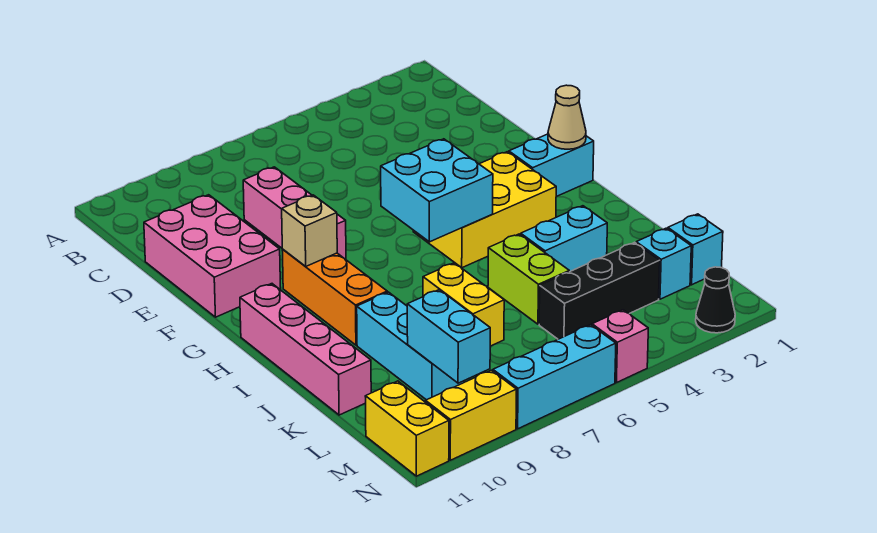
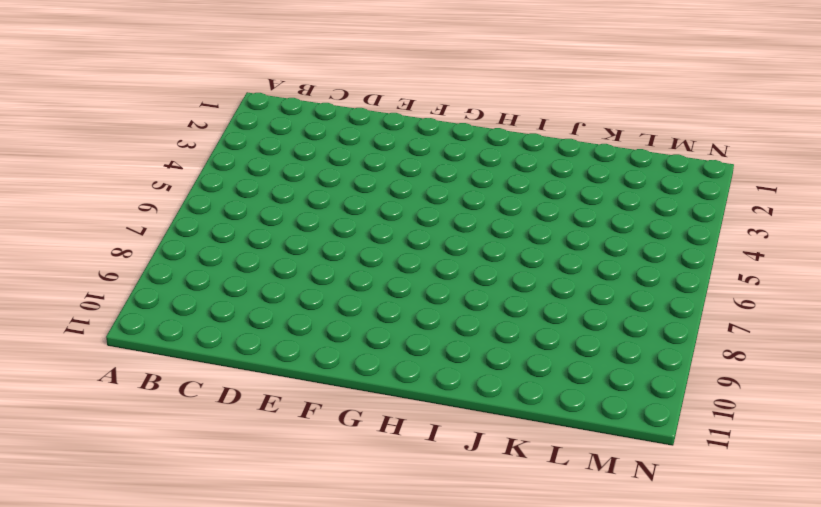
none -> pink brick D8:F8 level 1
none -> pink brick D10:F11 level 1
none -> cyan brick G1:G2 level 1

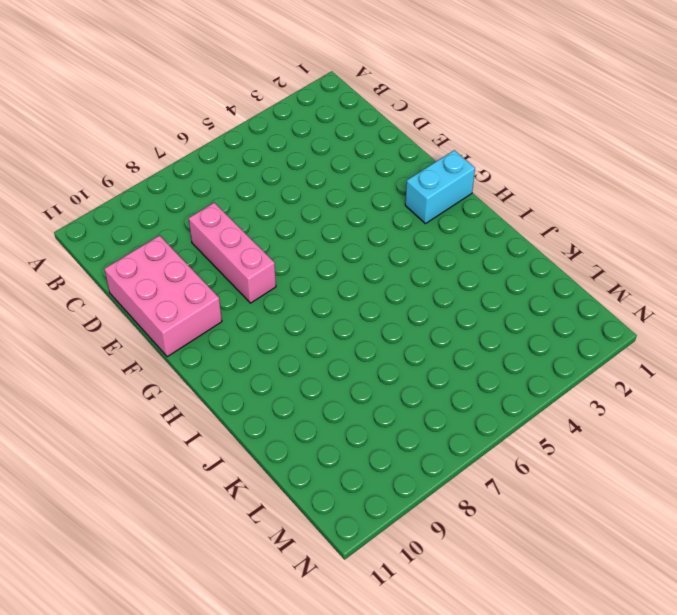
none -> yellow brick G3:H5 level 1
none -> orange brick G9:I9 level 1
none -> pink brick H11:K11 level 1

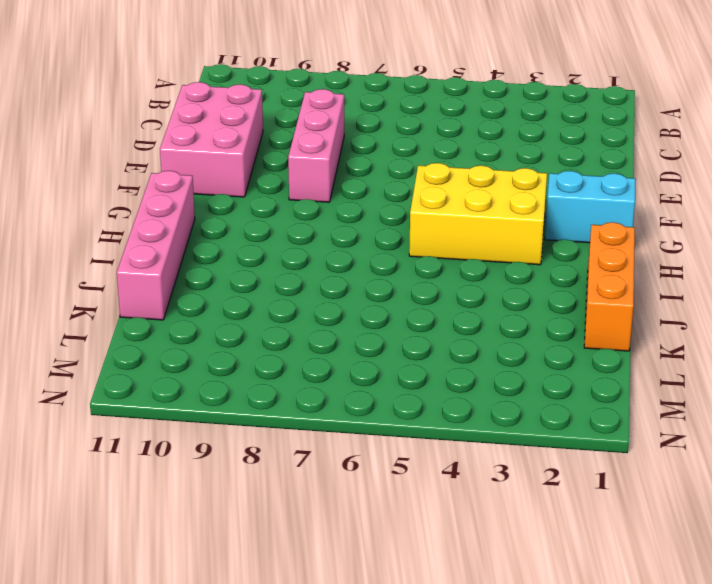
orange brick I1:K1 level 1 -> orange brick G9:I9 level 1
none -> cyan brick J3:J4 level 1
none -> lime brick J5:K5 level 1
none -> yellow brick J7:K7 level 1

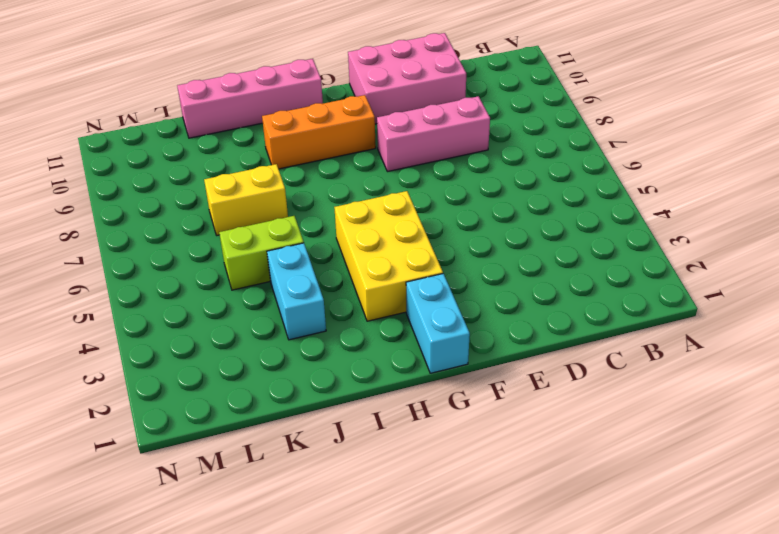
none -> cyan brick J9:L9 level 1
none -> cyan brick L1 level 1
none -> cyan brick L2 level 1

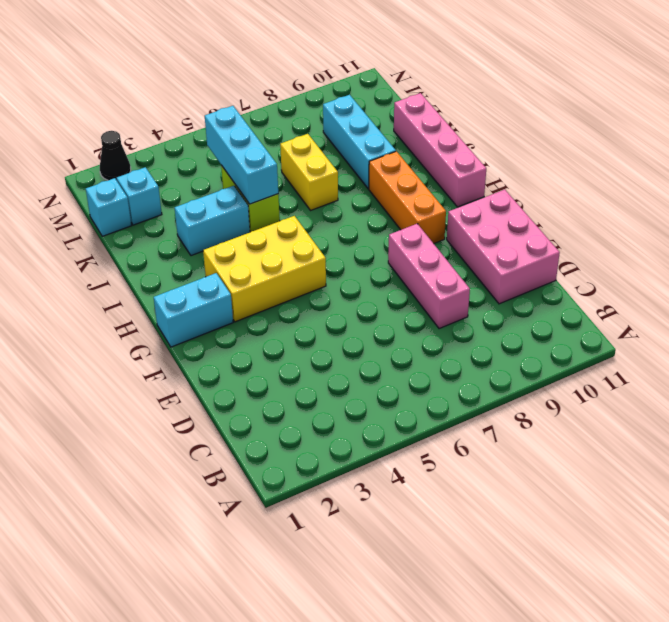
cyan brick J5:L5 level 2 -> cyan brick N6:N8 level 1
none -> black brick L3:L5 level 1
none -> yellow brick M11:N11 level 1
none -> pink brick N5 level 1

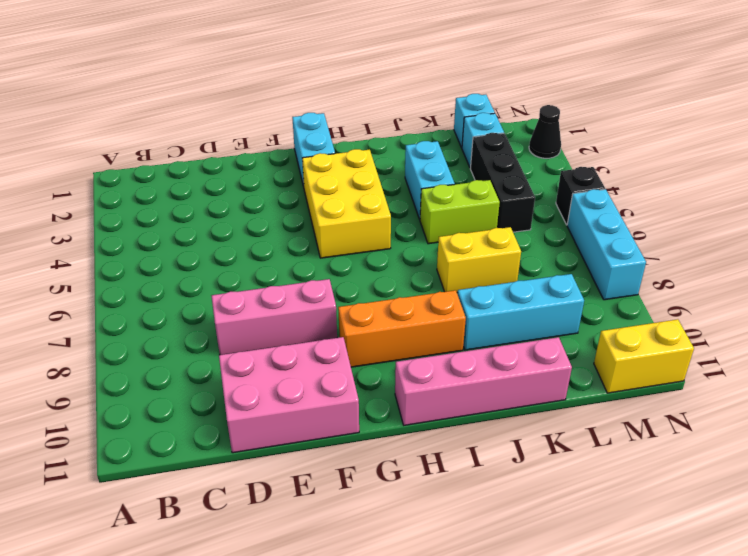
black brick N5 level 1 -> pink brick N5 level 1
none -> yellow brick N9:N10 level 1
none -> tan cone G1 level 2
none -> cyan brick G5:H6 level 2

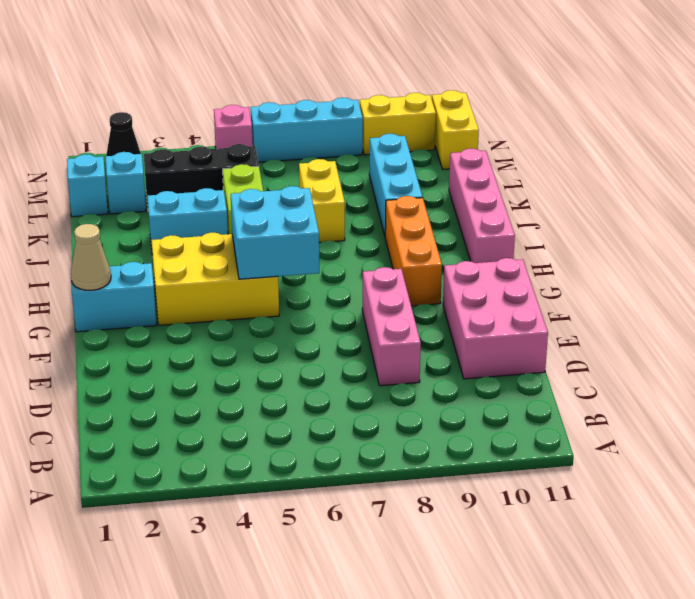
none -> tan brick G9 level 2
none -> cyan brick L9:M9 level 2

